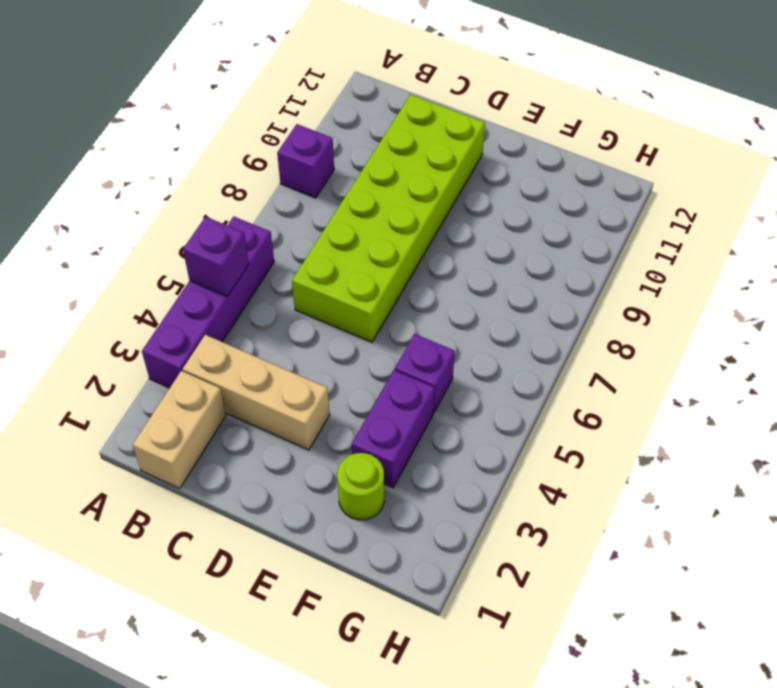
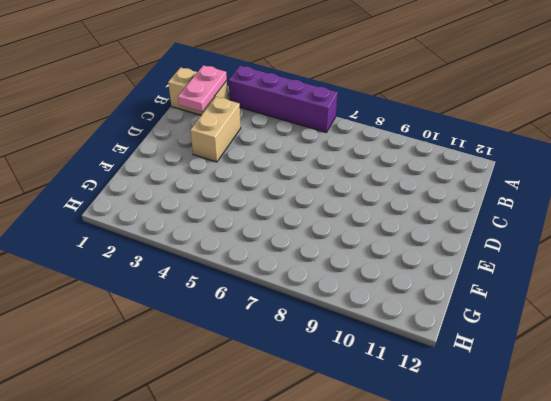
pink plate B2:C2 level 2 -> none
tan brick C3:D3 level 1 -> tan brick B3:D3 level 1
none -> purple brick A9 level 1
none -> lime brick C6:D11 level 1

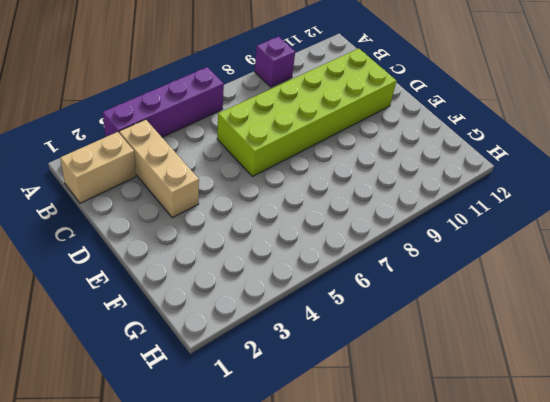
none -> lime round brick F2 level 1
none -> purple brick F3:F4 level 1

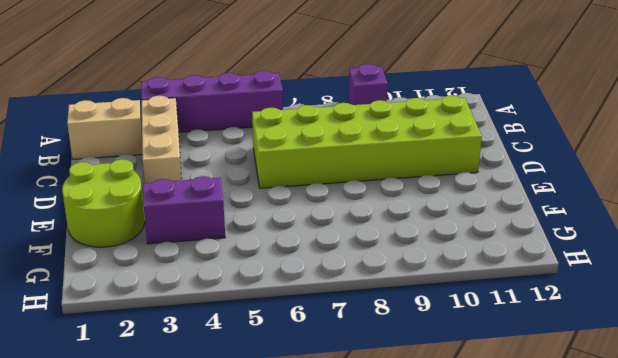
lime round brick E1:F2 level 1 -> lime round brick F2 level 1
none -> purple brick F5 level 1
none -> purple brick A5 level 2

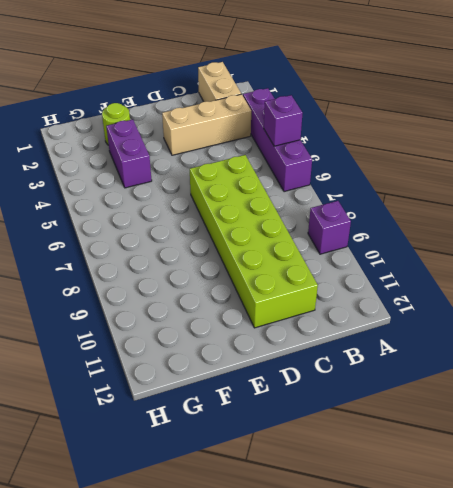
none -> purple brick F5 level 1

